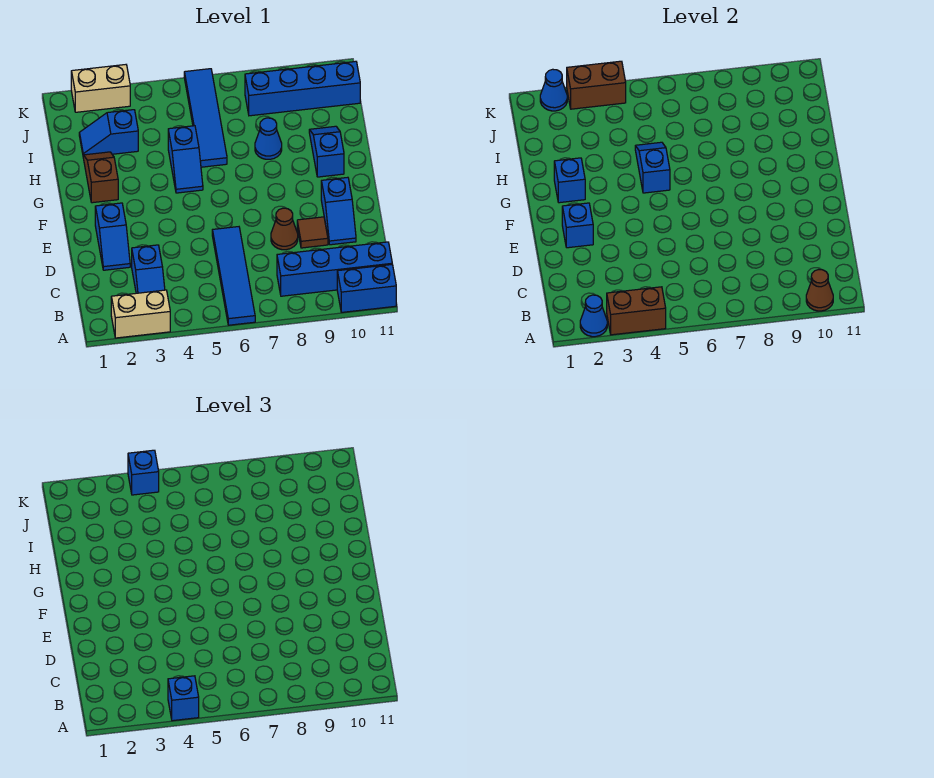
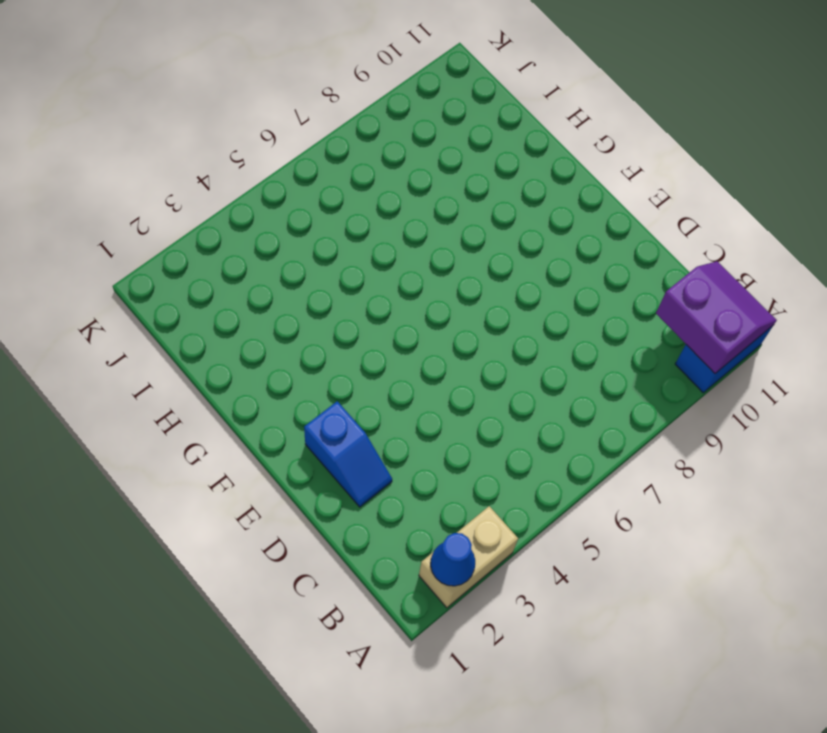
purple slope A10:B11 level 2 top 10 -> brown cone A10 level 2
none -> blue tile A6:D6 level 1
none -> blue slope B3:C3 level 1 top C
none -> blue brick B8:B11 level 1

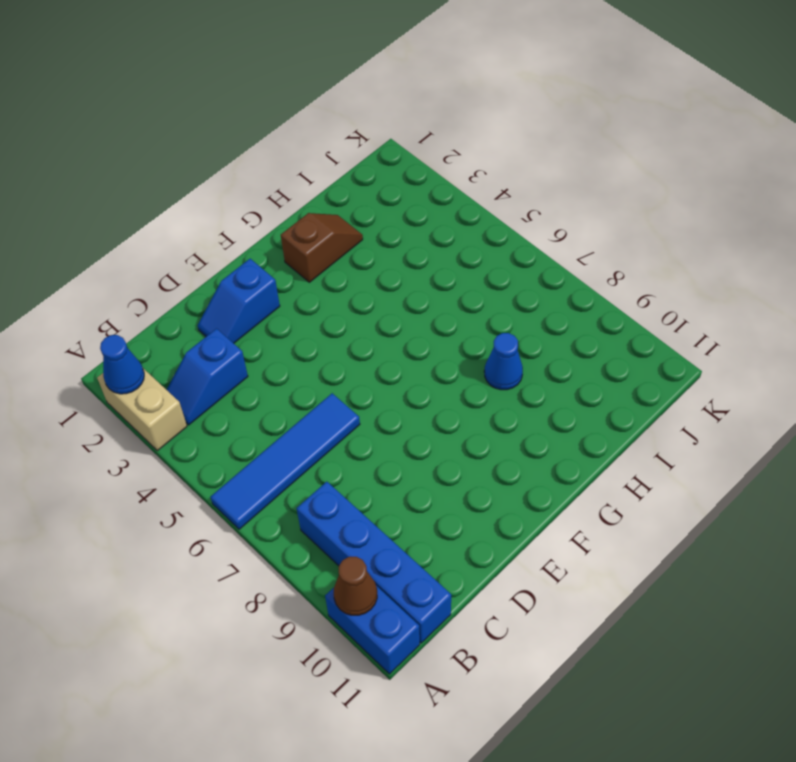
none -> brown cone D8 level 1
none -> brown tile D9 level 1
none -> blue slope D10:E10 level 1 top E

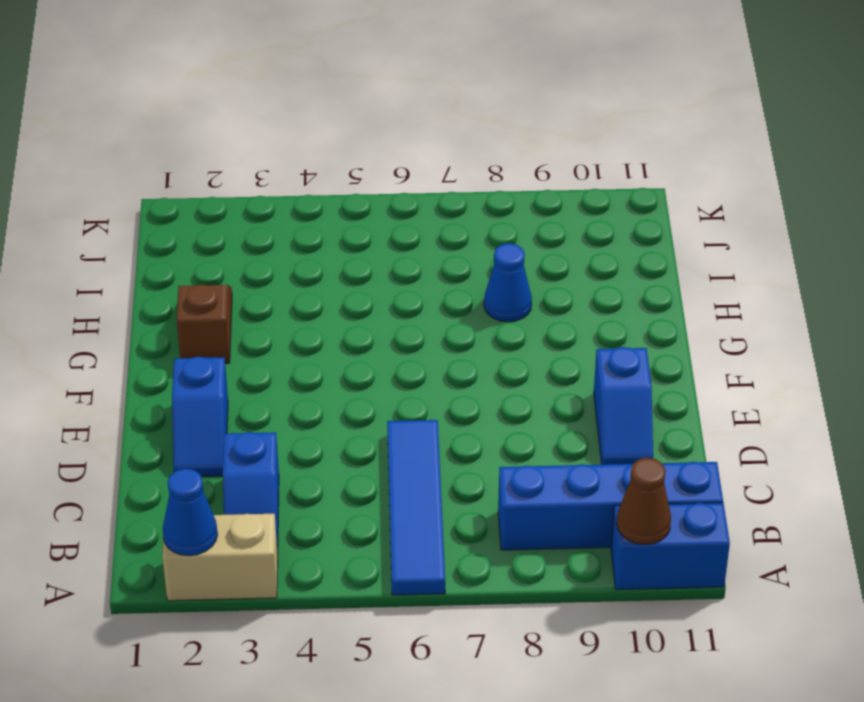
none -> brown cone D8 level 1
none -> brown tile D9 level 1
none -> blue slope G5:H5 level 1 top H

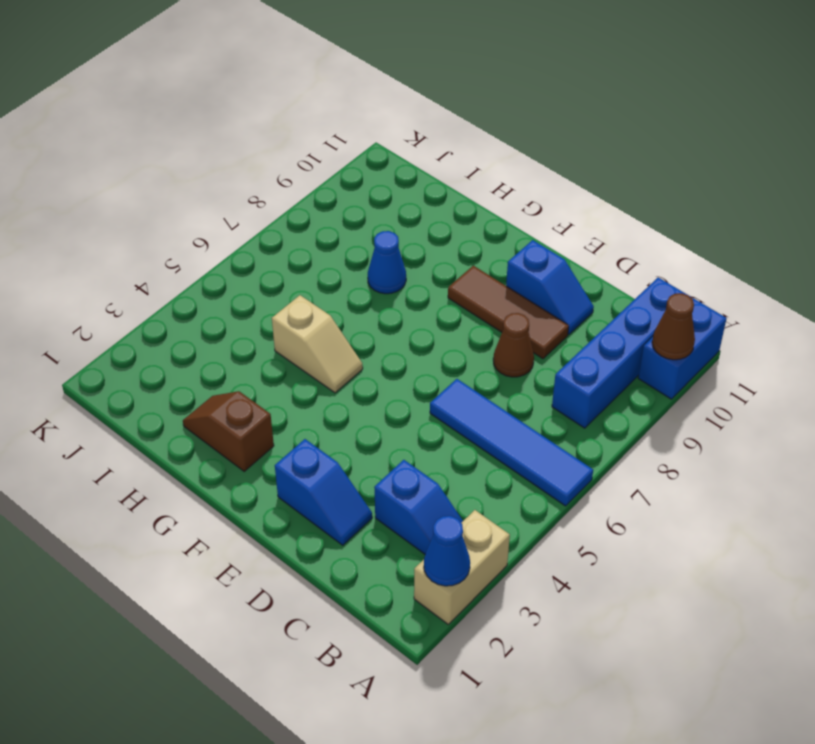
brown tile D9:F9 level 1 -> brown tile D9 level 1
tan slope G5:H5 level 1 top H -> blue slope G5:H5 level 1 top H
none -> blue slope G10:H10 level 1 top G
none -> blue tile H6:K6 level 1
none -> blue slope I2:I3 level 1 top 3

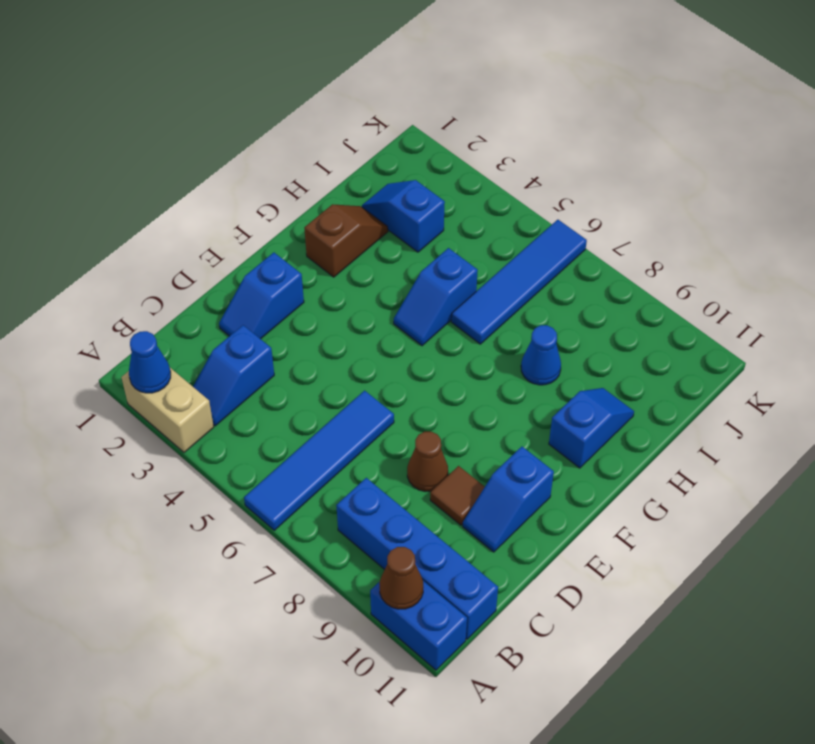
none -> blue brick J8:J11 level 1
none -> tan brick K2:K3 level 1
none -> brown brick A3:A4 level 2

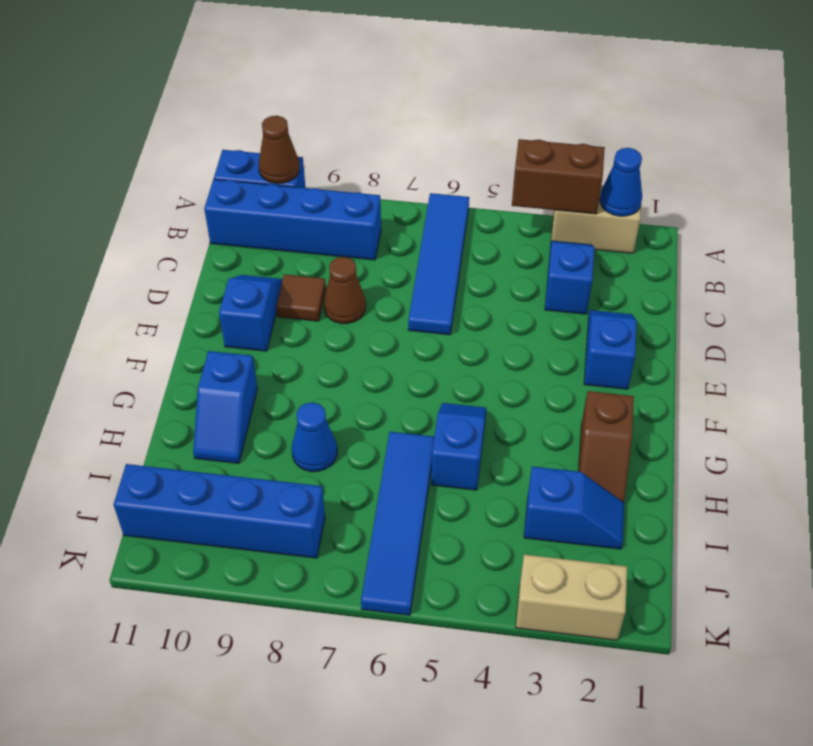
none -> blue brick E2 level 2
none -> blue brick G2 level 2
none -> blue slope G5:H5 level 2 top G

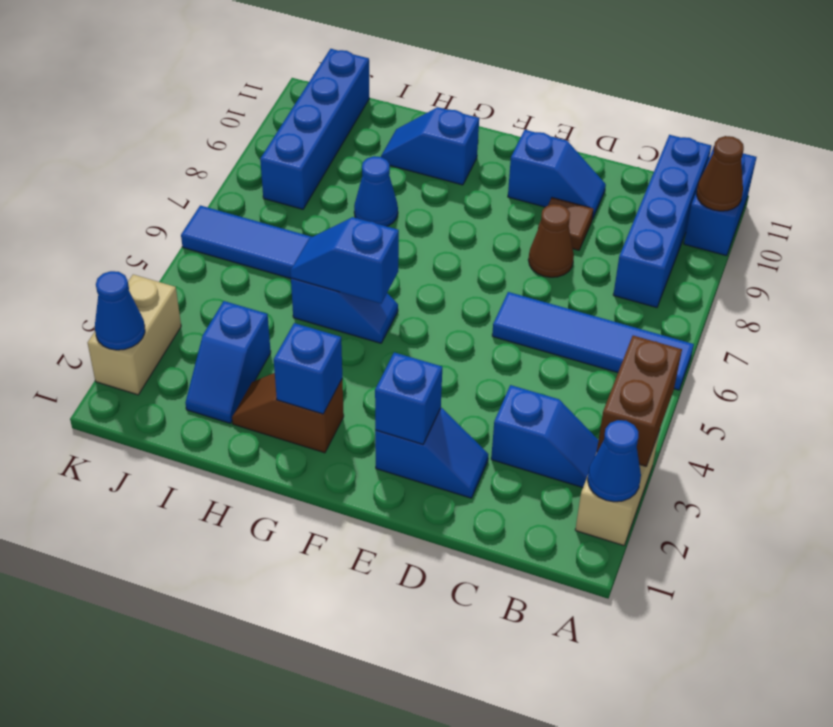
none -> brown brick K3:K4 level 2
none -> blue brick A4 level 3
none -> blue brick K4 level 3

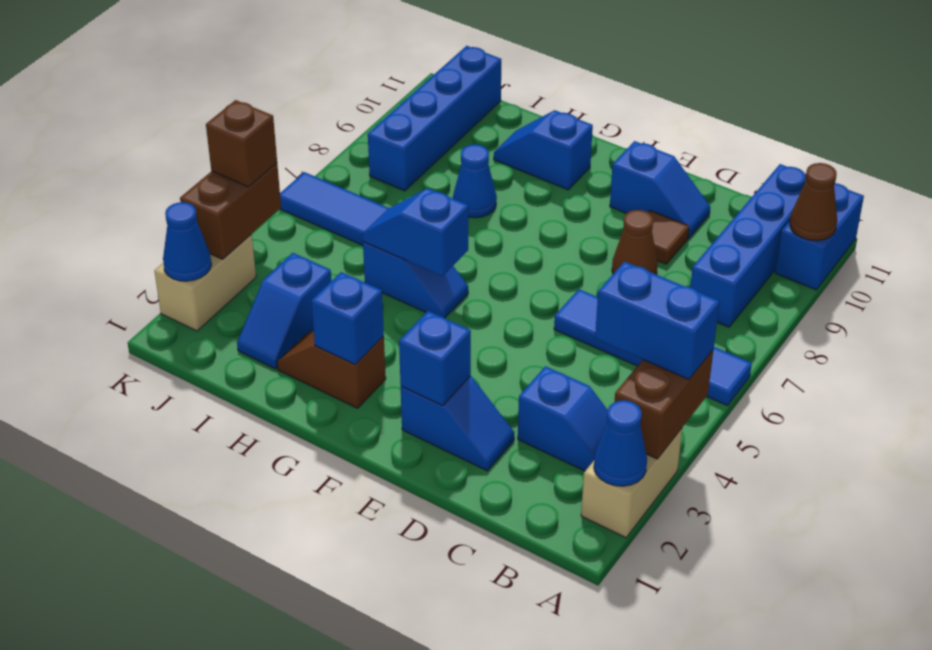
blue brick A4:B4 level 3 -> blue brick A4 level 3
brown brick K4 level 3 -> blue brick K4 level 3

